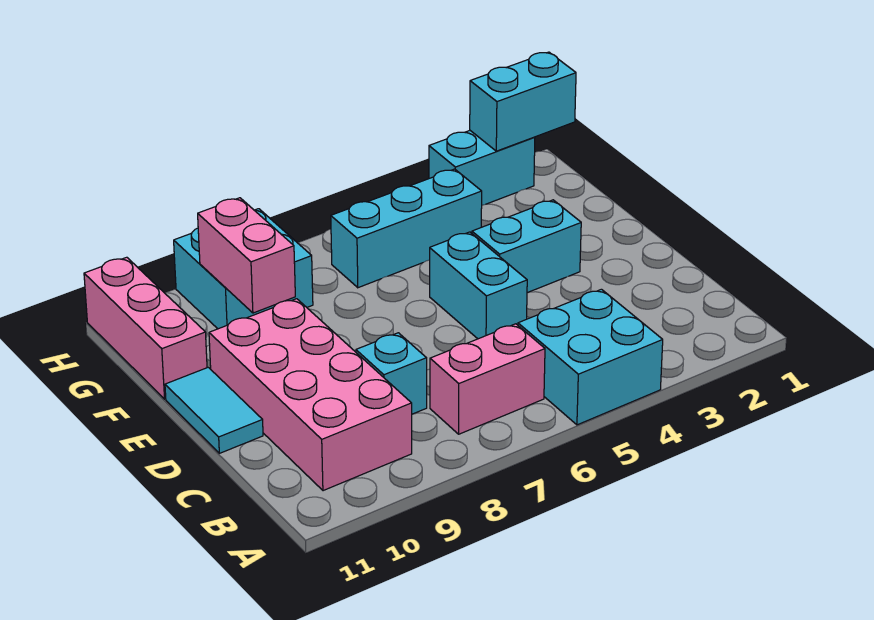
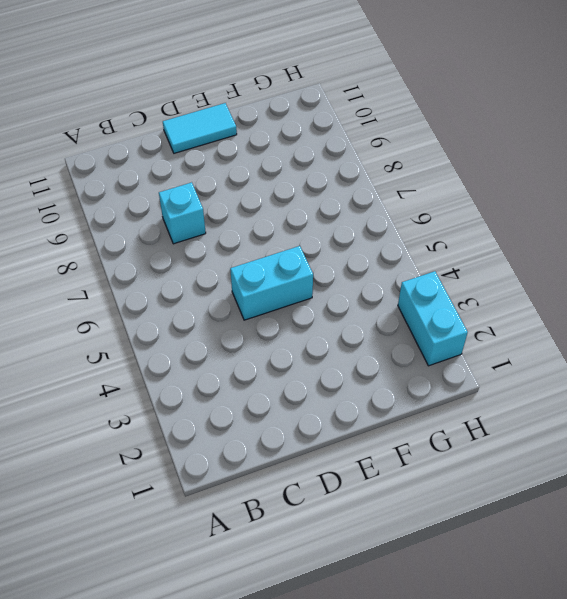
none -> cyan brick A4:B5 level 1
none -> pink brick B6:B7 level 1
none -> pink brick B9:E10 level 1

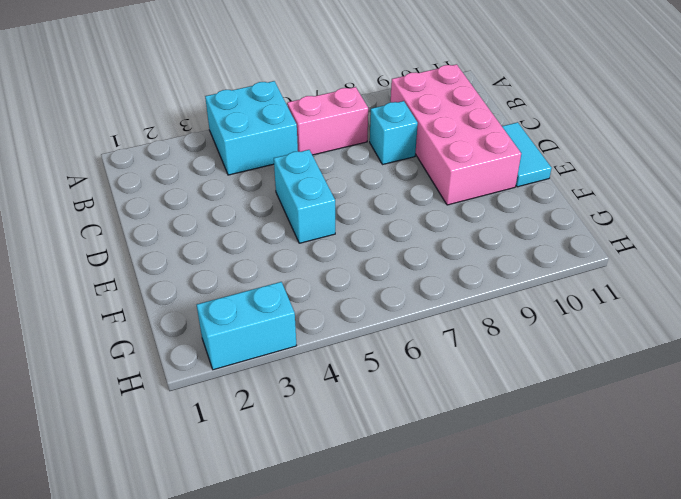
none -> cyan brick E3:E4 level 1
none -> pink brick F11:H11 level 1
none -> cyan brick G4:G6 level 1

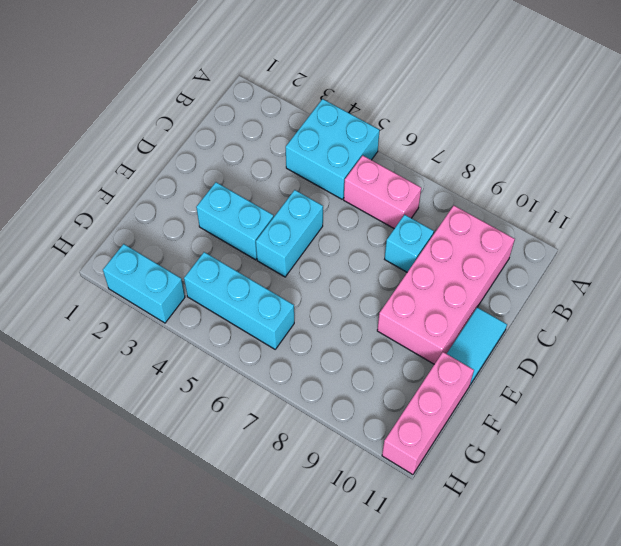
none -> cyan brick G8:H9 level 1
none -> pink brick F9:G9 level 2
none -> cyan brick H1:H2 level 2

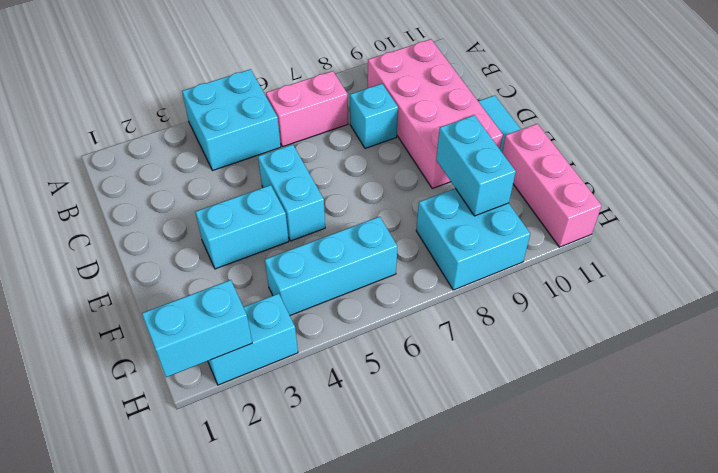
cyan brick F9:G9 level 2 -> pink brick F9:G9 level 2

